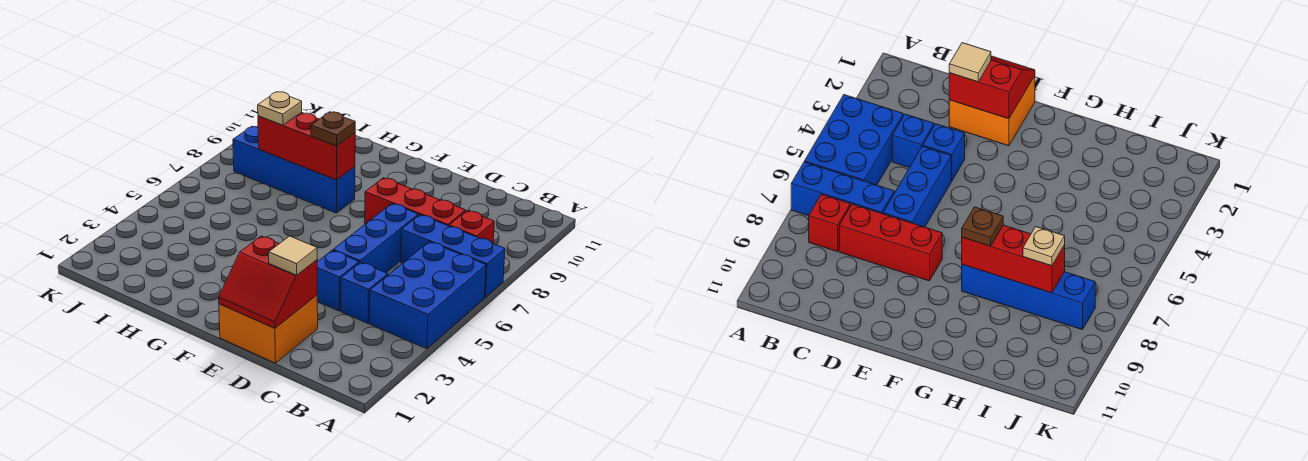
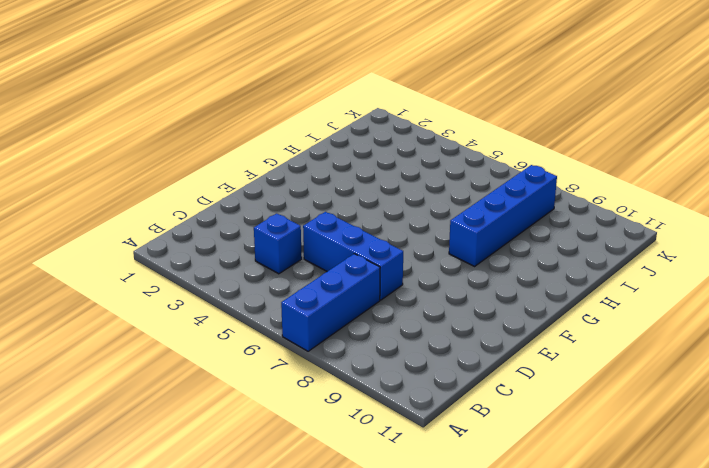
none -> blue brick A4:B6 level 1
none -> red brick B8 level 1
none -> red brick C8:E8 level 1

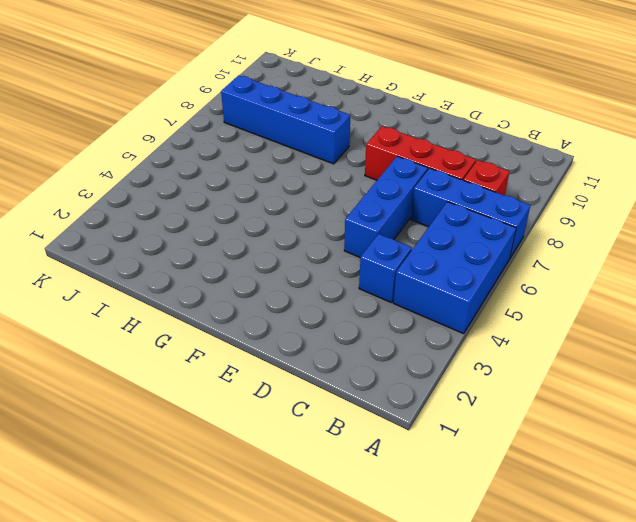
none -> orange brick D1:E2 level 1
none -> blue brick D4 level 1
none -> red slope D1:E2 level 2 top 2

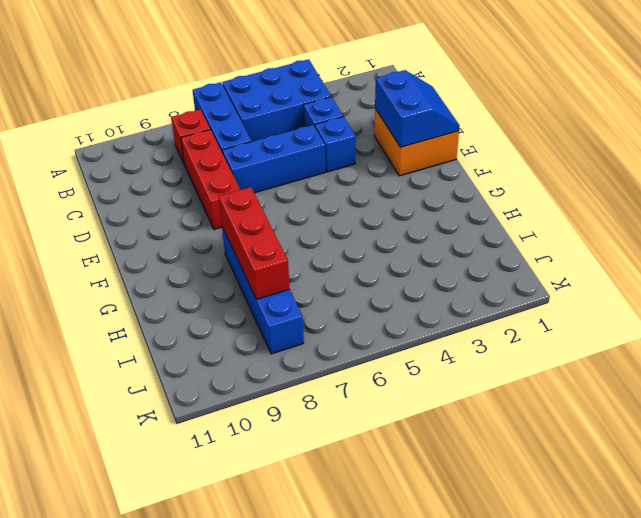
blue slope D1:E2 level 2 top 2 -> red slope D1:E2 level 2 top 2
none -> tan tile D2 level 3
none -> brown plate G8 level 3
none -> tan plate I8 level 3

